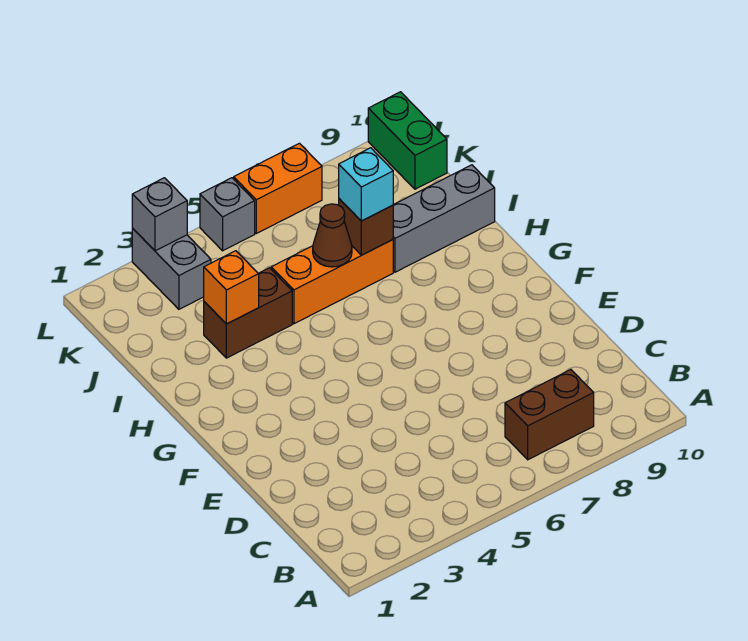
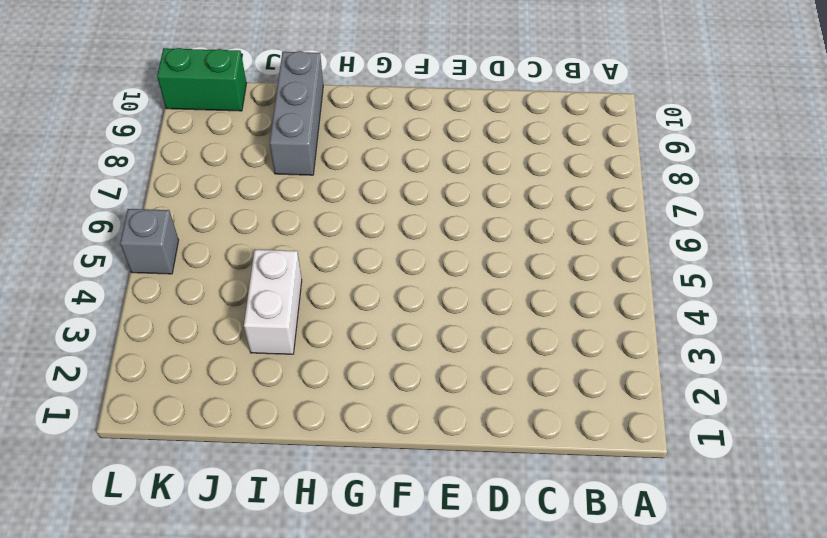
white brick I3:I4 level 1 -> brown brick I3:I4 level 1
none -> brown brick B7:B8 level 1
none -> orange brick I5:I7 level 1
none -> grey brick K3:L3 level 1

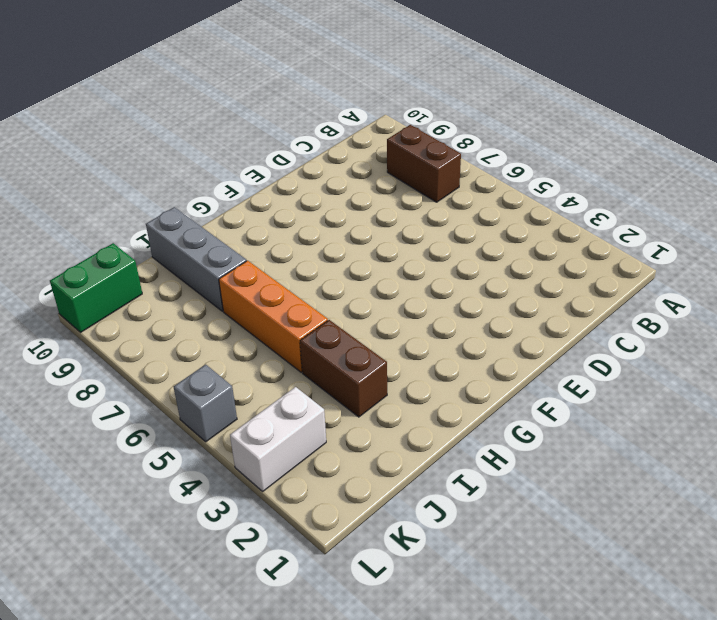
white brick K3:L3 level 1 -> grey brick K3:L3 level 1
none -> orange brick L6:L7 level 1
none -> orange brick I3 level 2
none -> brown cone I6 level 2

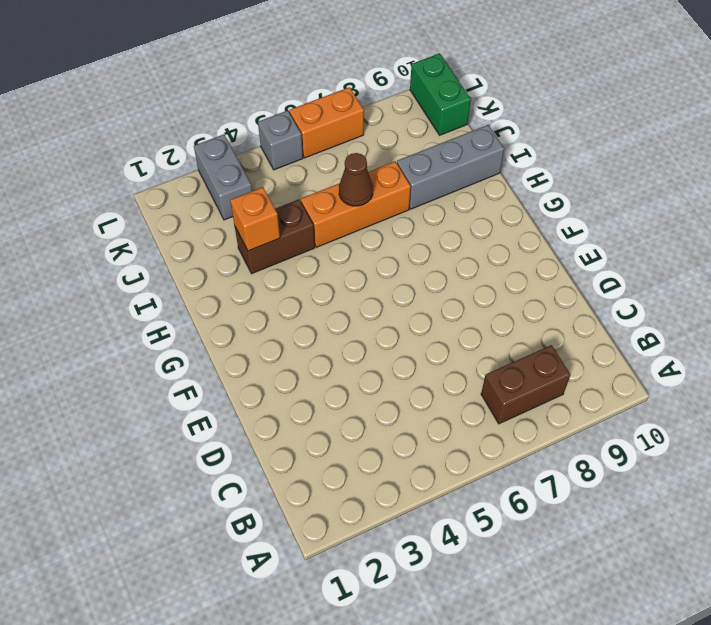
none -> brown brick I7 level 2
none -> grey brick L3 level 2
none -> cyan brick I7 level 3

